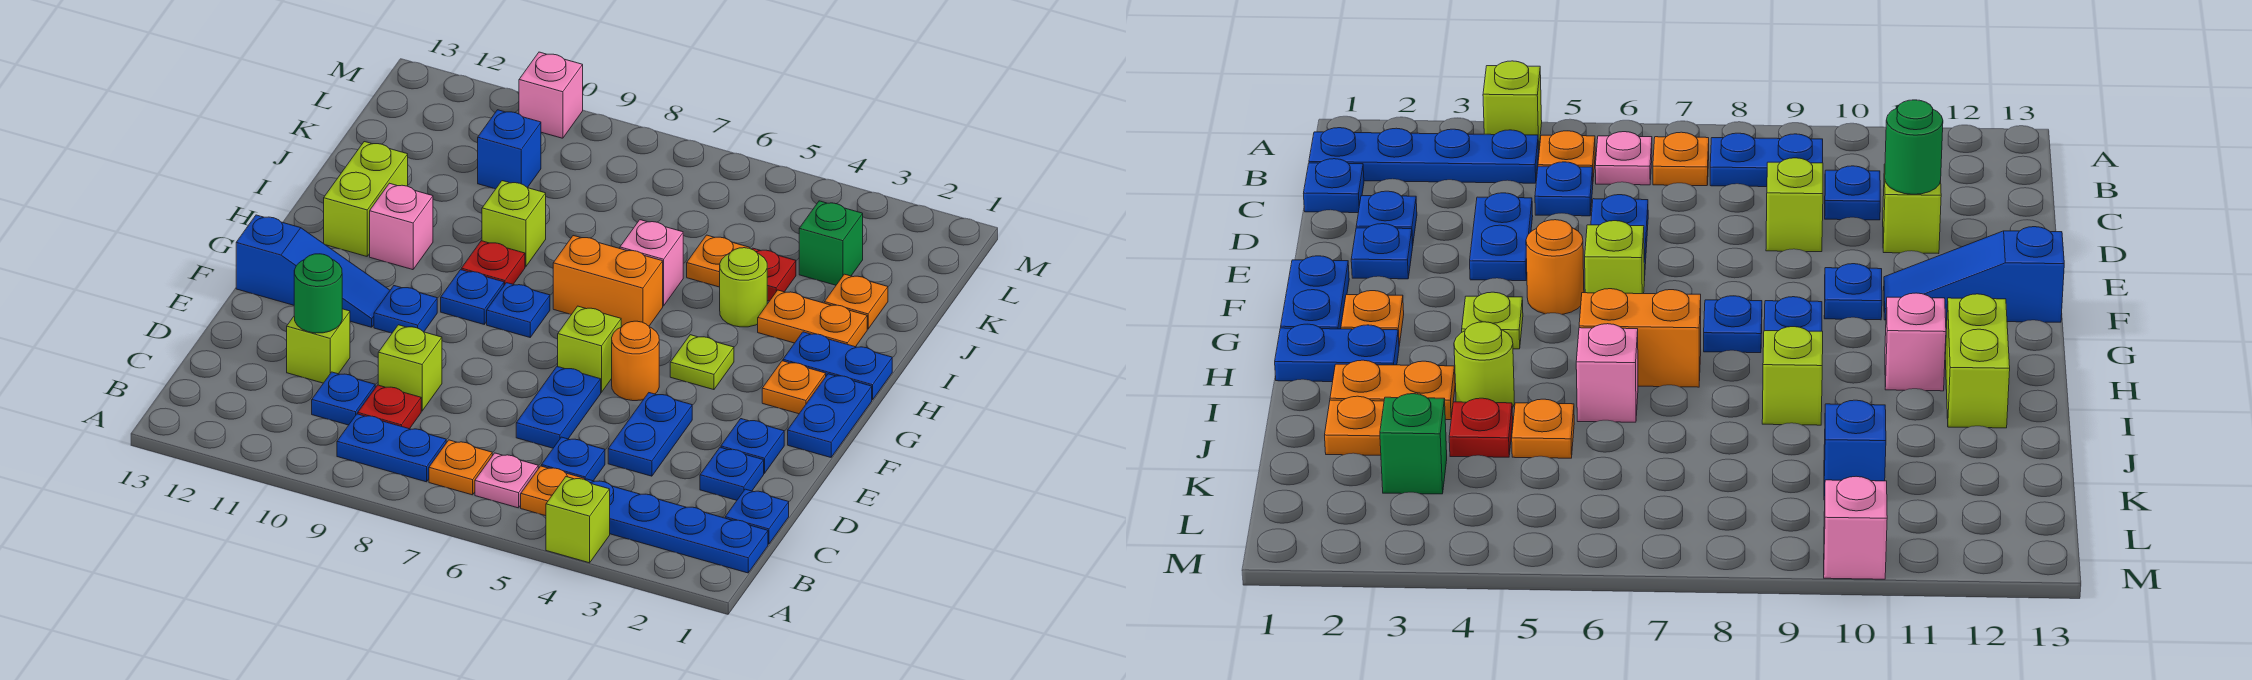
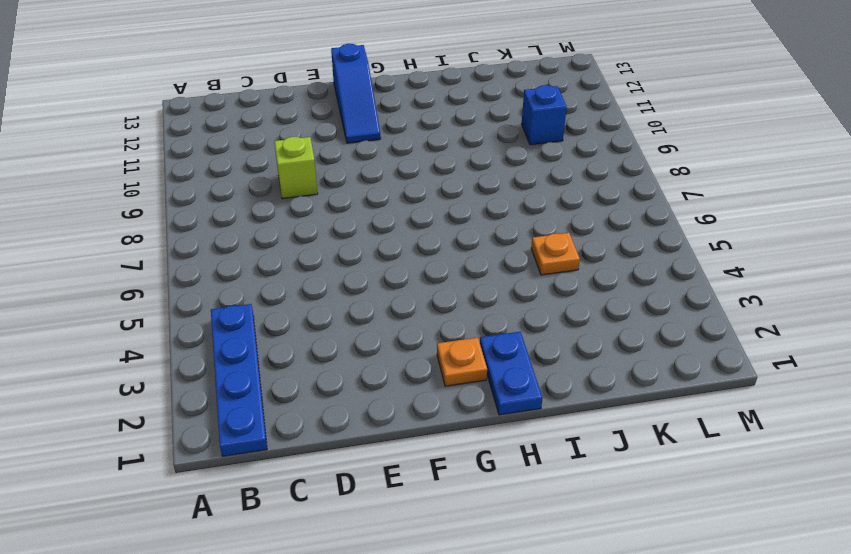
none -> lime brick A4 level 1
none -> orange plate B5 level 1
none -> pink plate B6 level 1
none -> orange plate B7 level 1

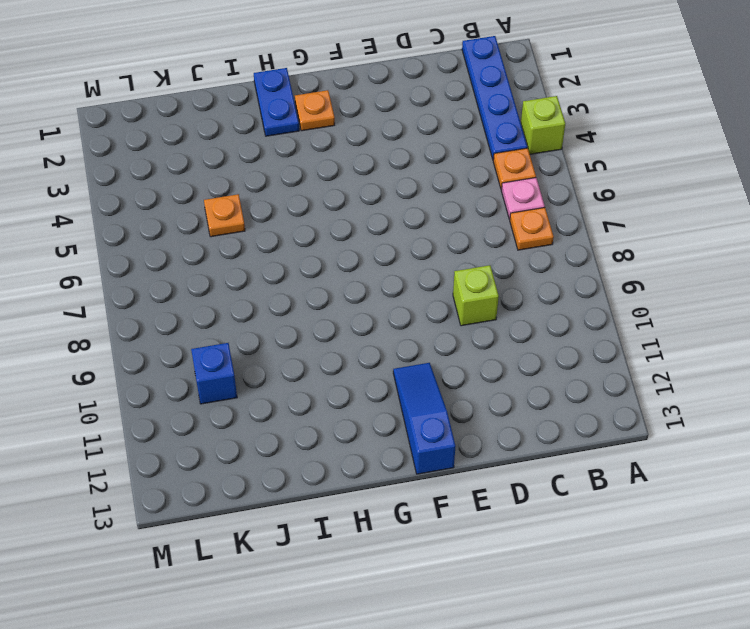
none -> blue plate B8:B9 level 1
none -> blue plate C1 level 1
none -> blue plate C5 level 1
none -> red plate C9 level 1

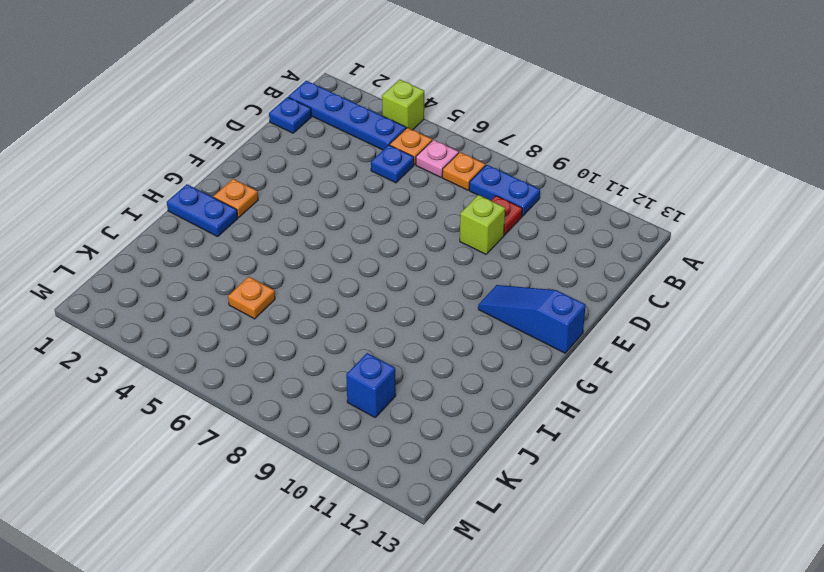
none -> blue plate C10 level 1
none -> blue plate D2 level 1
none -> blue plate D4:E4 level 1
none -> blue plate D6:E6 level 1

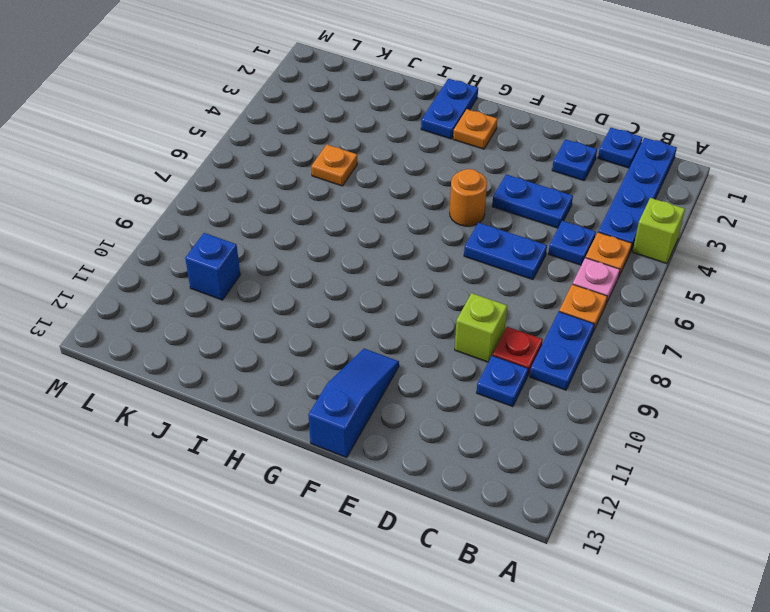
none -> lime brick D11 level 1
none -> blue plate E2 level 1
none -> blue plate F1:G1 level 1
none -> lime brick F6 level 1

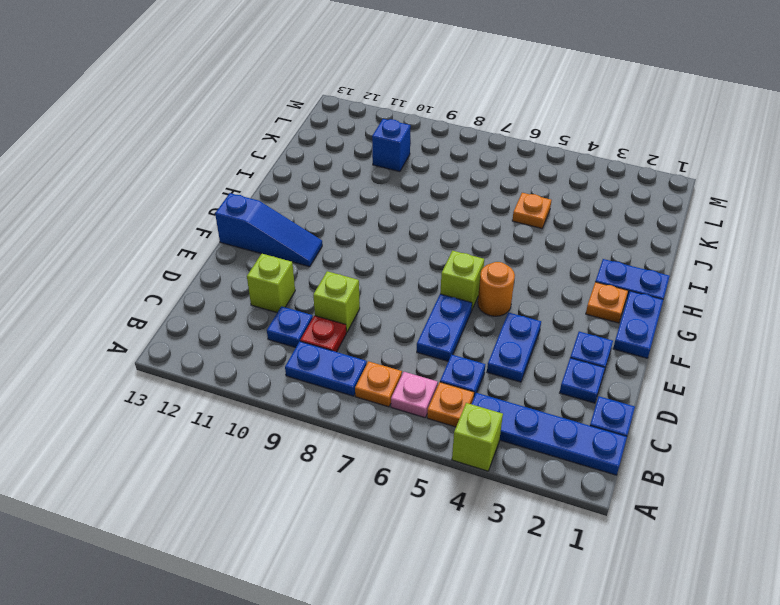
none -> blue plate F10 level 1
none -> lime plate G4 level 1
none -> blue plate G8 level 1
none -> blue plate G9 level 1

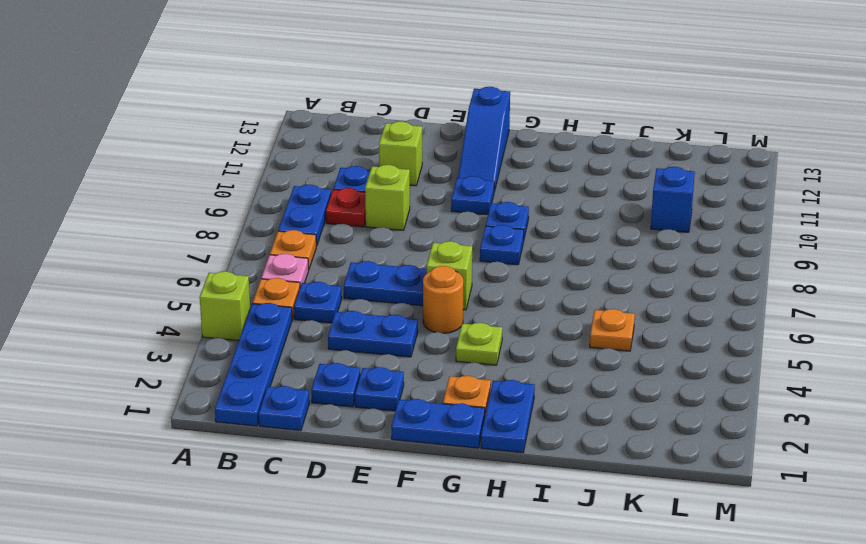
none -> orange brick H6:H7 level 1
none -> red plate H9 level 1
none -> pink brick H11 level 1
none -> lime brick H12:I12 level 1

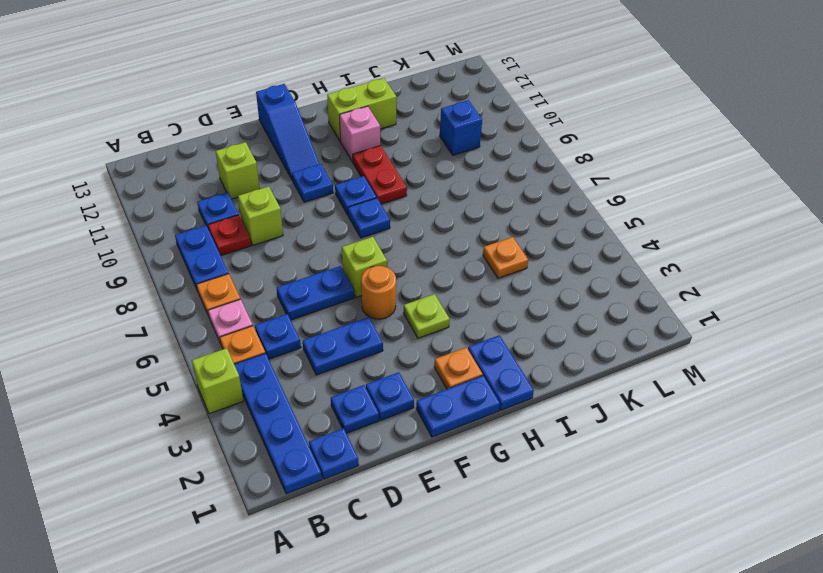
red plate H9:H10 level 1 -> red plate H9 level 1
none -> orange brick H6:H7 level 1
none -> orange plate I2:I3 level 1
none -> lime round brick I4 level 1
none -> pink brick I6 level 1

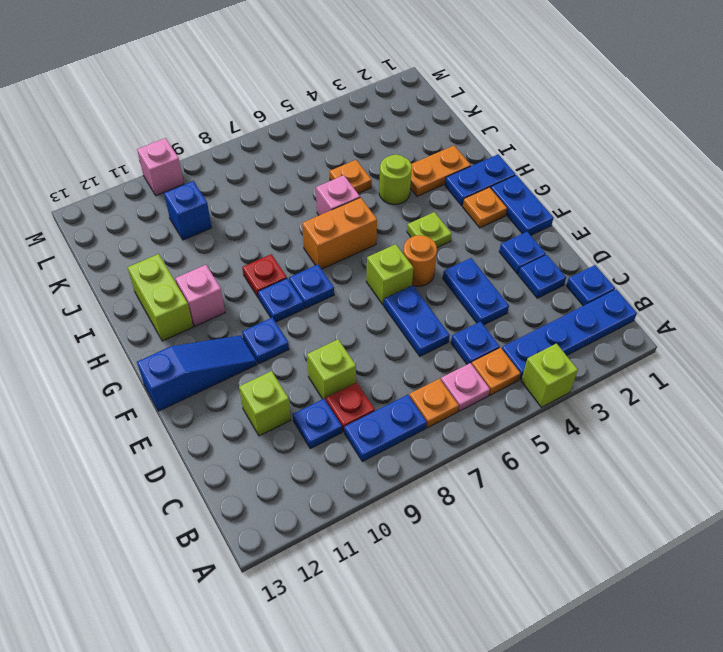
none -> lime brick I9 level 1
none -> orange plate J2 level 1
none -> red plate J4 level 1
none -> green brick K3 level 1

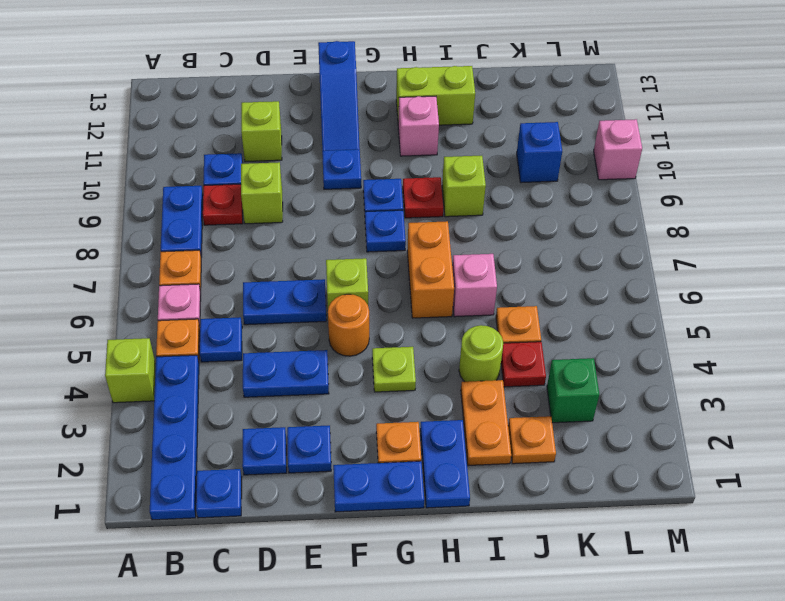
none -> green round brick D11 level 2

